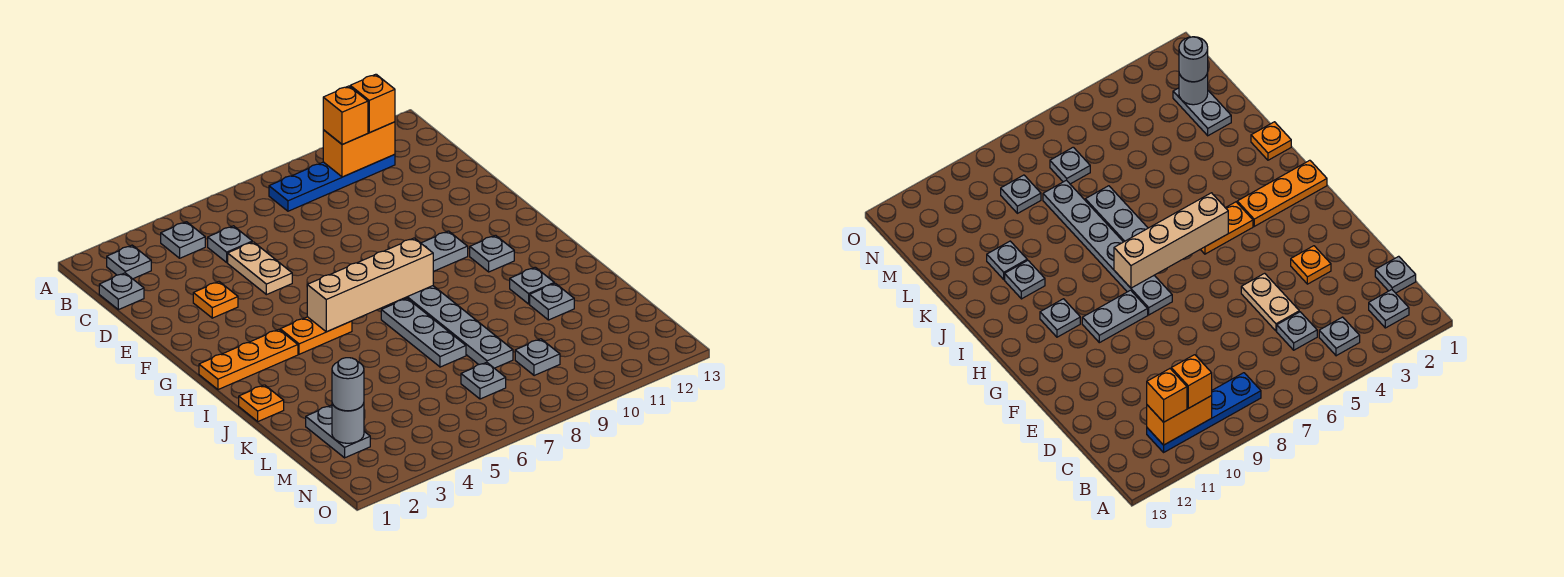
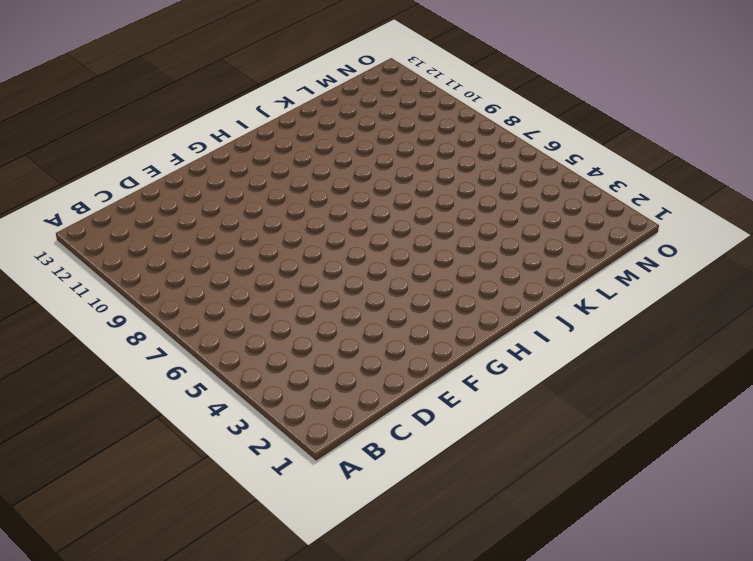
none -> grey plate B2 level 1
none -> grey plate B4 level 1
none -> blue plate B8:B11 level 1

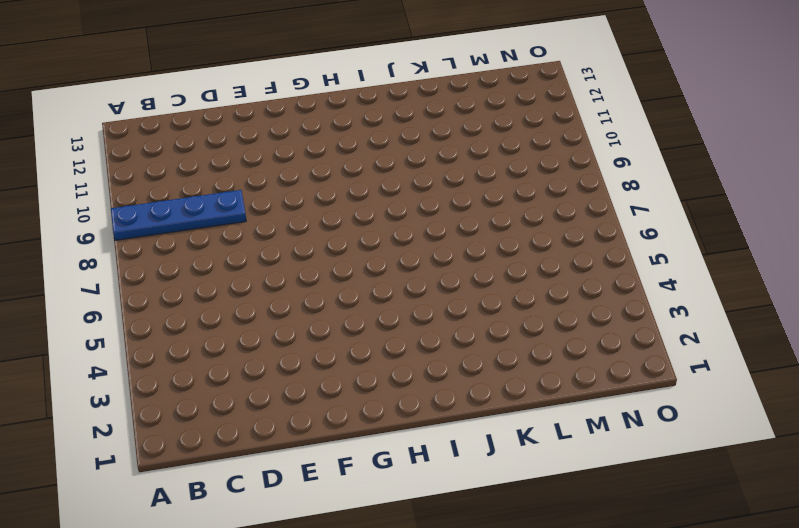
blue plate A9:D9 level 1 -> blue plate B8:B11 level 1
none -> grey plate B2 level 1
none -> grey plate B4 level 1
none -> grey plate C1 level 1

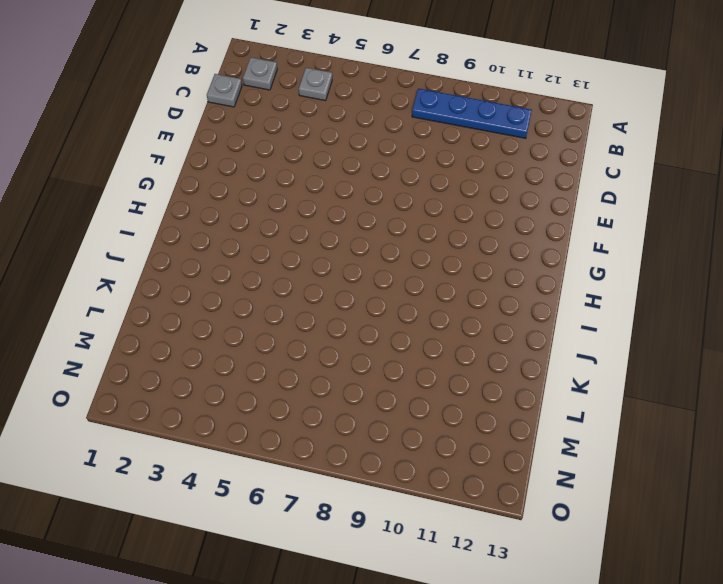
none -> grey plate C5 level 1
none -> tan plate D5:E5 level 1
none -> orange plate E3 level 1

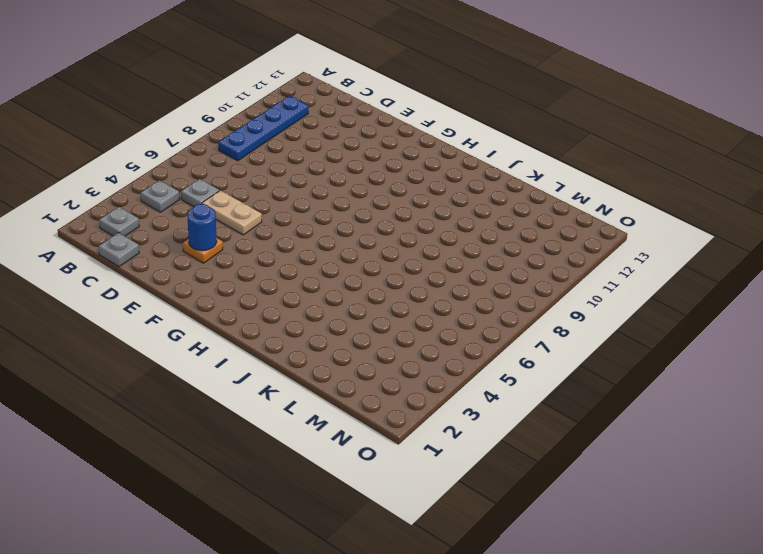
blue round brick E3 level 2 -> none
none -> grey plate G8:L8 level 1
none -> grey plate G9:G10 level 1
none -> orange plate H1:H3 level 1

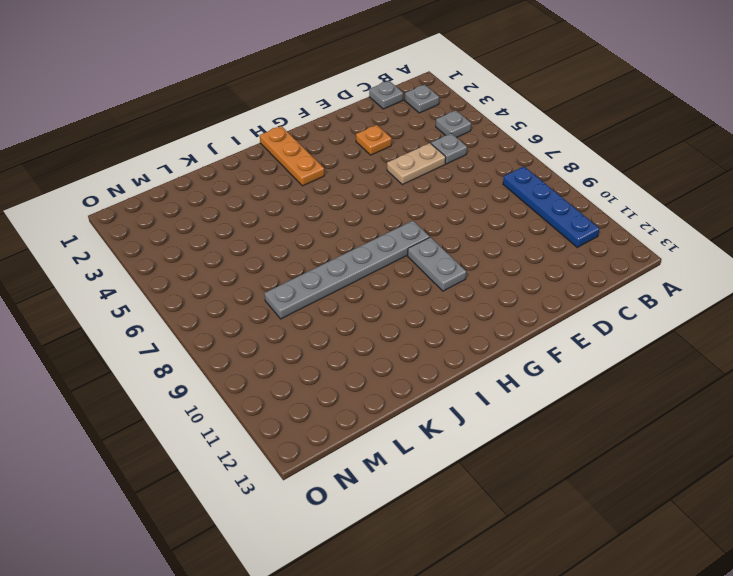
none -> orange plate H4:H5 level 1
none -> grey plate H11 level 1
none -> grey plate I7:K7 level 1

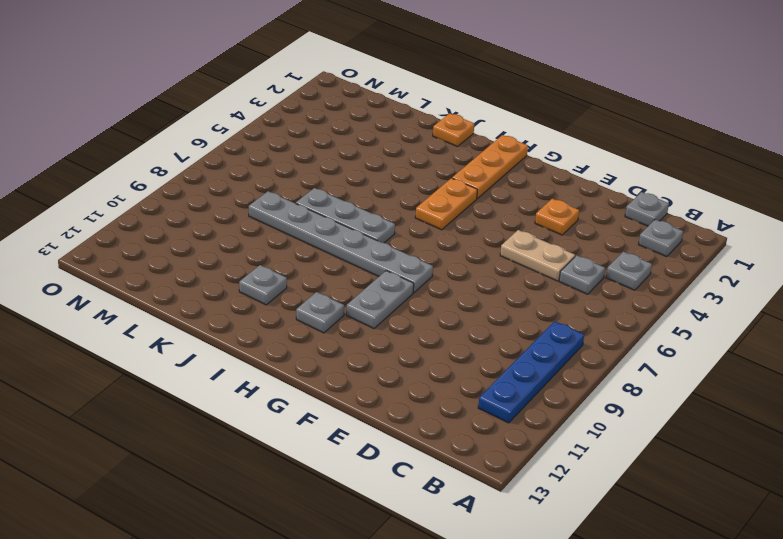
none -> grey plate K11 level 1
none -> grey plate L2:M2 level 1
none -> grey plate M7 level 1

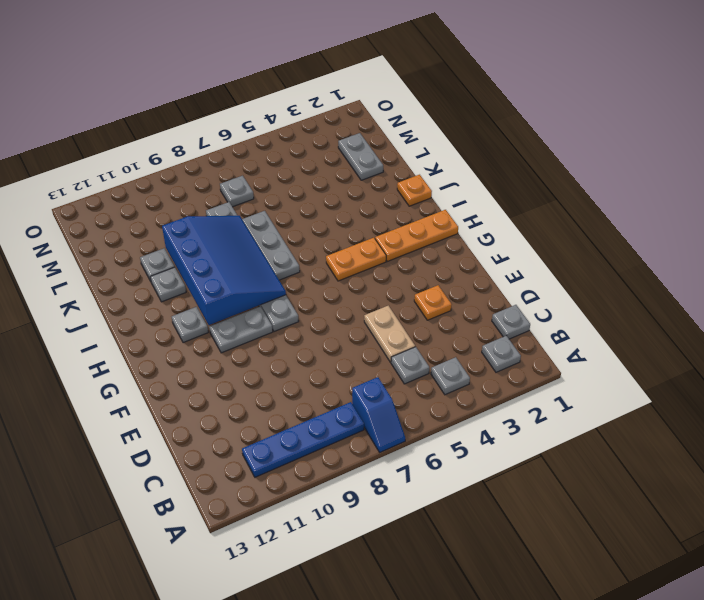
blue slope A7:B7 level 1 top B -> none
blue slope H8:K10 level 2 top 10 -> tan brick H5:H8 level 2
none -> grey plate M9 level 1
none -> orange brick B10:B11 level 2
none -> grey round brick M2 level 2

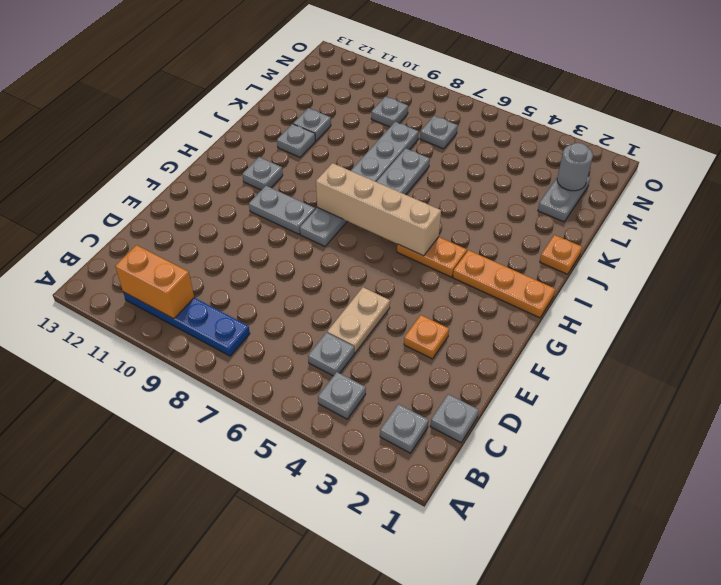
none -> orange brick B10 level 3
none -> orange brick B11 level 3
none -> grey round brick M2 level 3

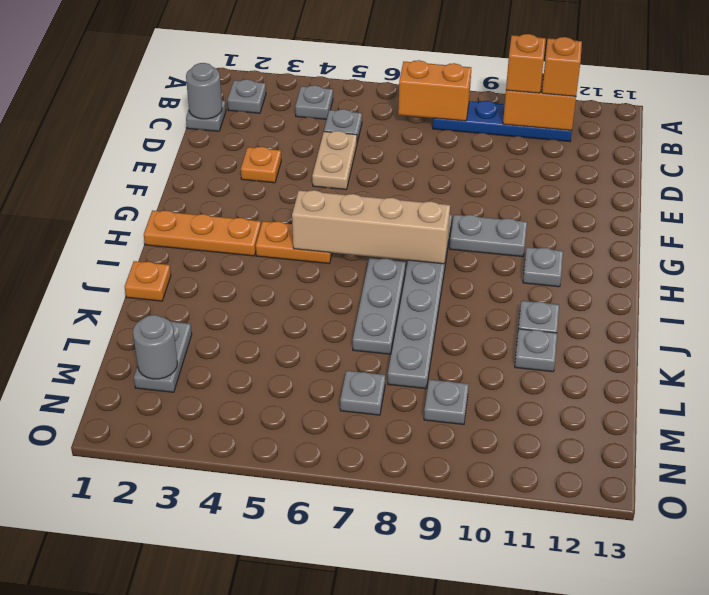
orange brick B7:B8 level 2 -> none
grey round brick C1 level 2 -> grey round brick M2 level 3

